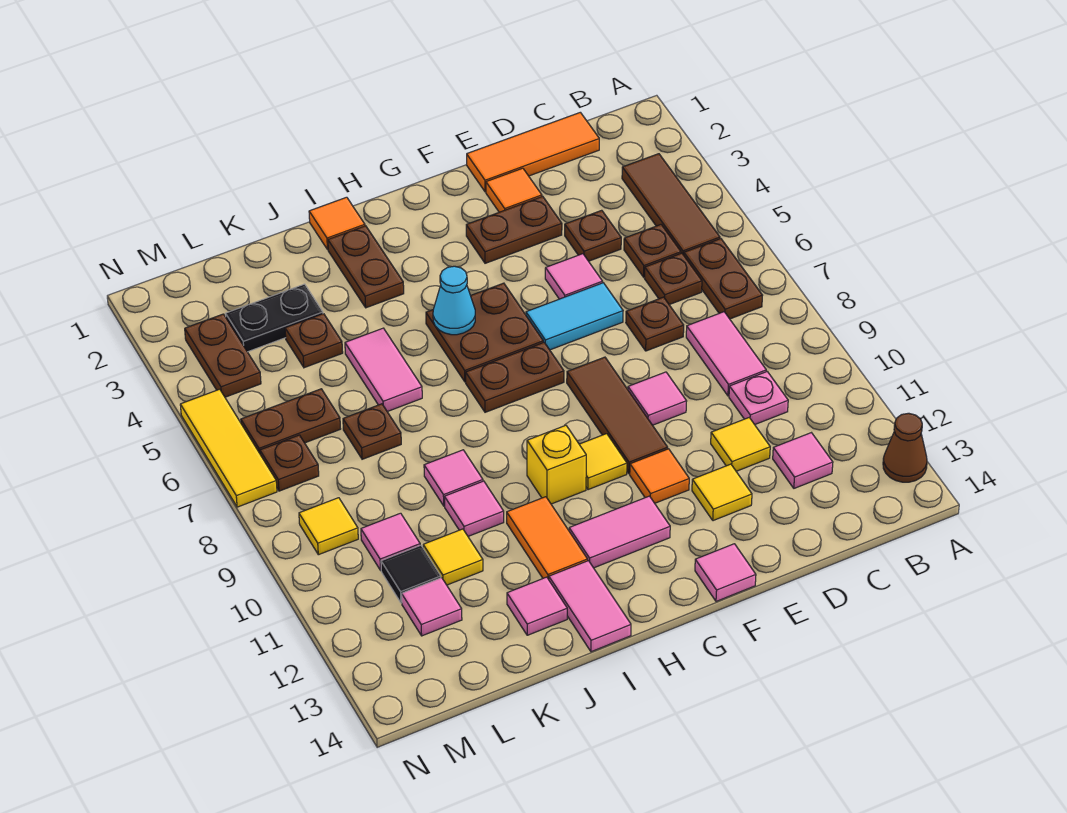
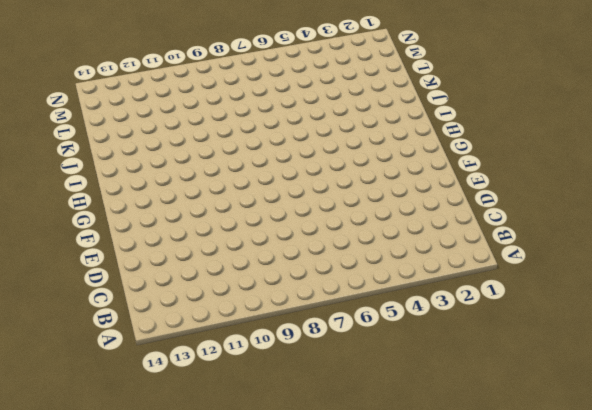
none -> brown cone A13 level 1
none -> brown tile B3:B5 level 1
none -> brown plate B6:B7 level 1
none -> orange tile C1:E1 level 1

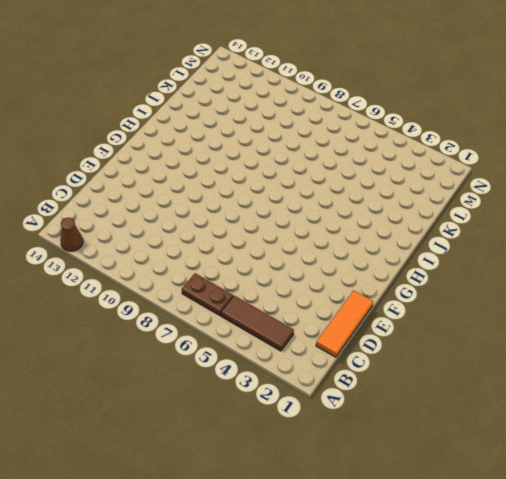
none -> brown plate C5 level 1
none -> brown plate C6 level 1
none -> pink tile C8:C9 level 1
none -> pink plate C10 level 1

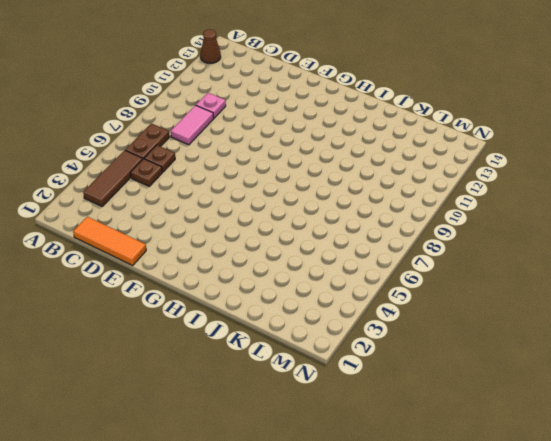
none -> pink tile C12 level 1
none -> brown plate D4 level 1
none -> brown plate D7 level 1
none -> yellow tile D11 level 1

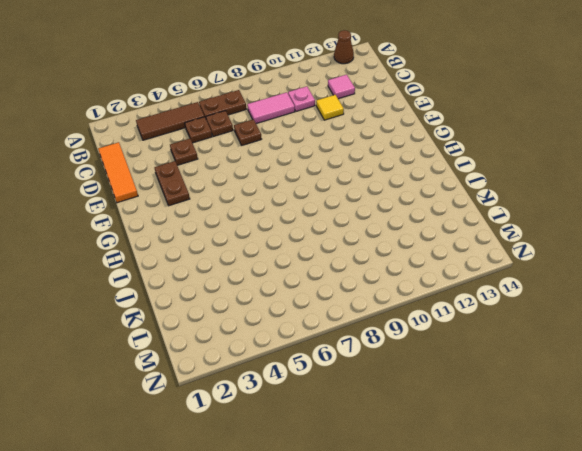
none -> orange tile E2 level 1
none -> pink tile E5 level 1
none -> cyan tile E6:F6 level 1
none -> pink tile E9 level 1

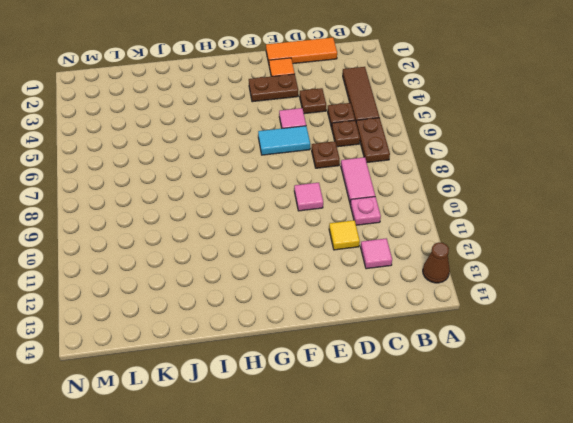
none -> yellow tile E12 level 1
none -> brown tile F8:F10 level 1
none -> orange tile F11 level 1
none -> pink tile F14 level 1

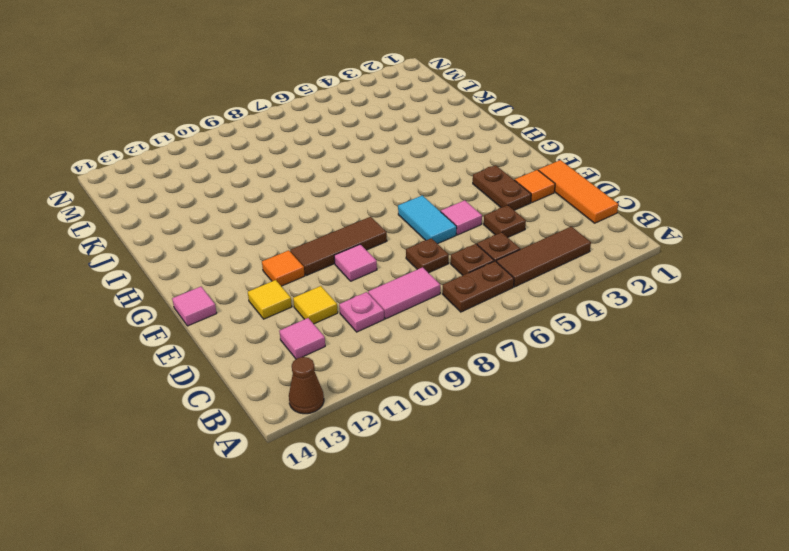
none -> brown plate G5:H6 level 1
none -> brown plate G7:H7 level 1
none -> yellow tile G10 level 1
none -> pink tile G12:H12 level 1

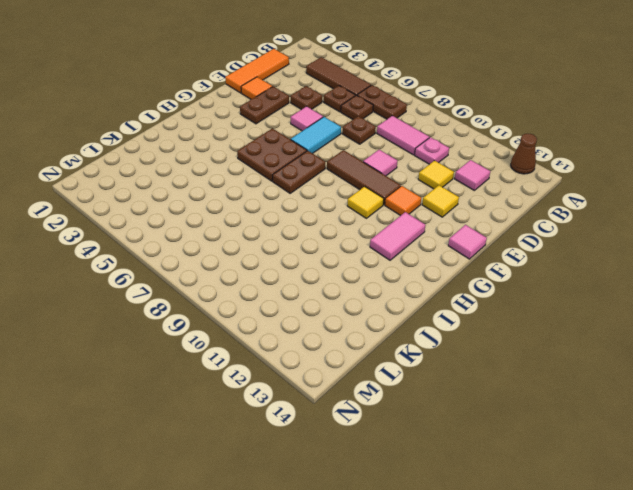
none -> yellow brick H10 level 1
none -> orange tile I1 level 1
none -> brown plate I2:I3 level 1
none -> orange tile I11:I12 level 1

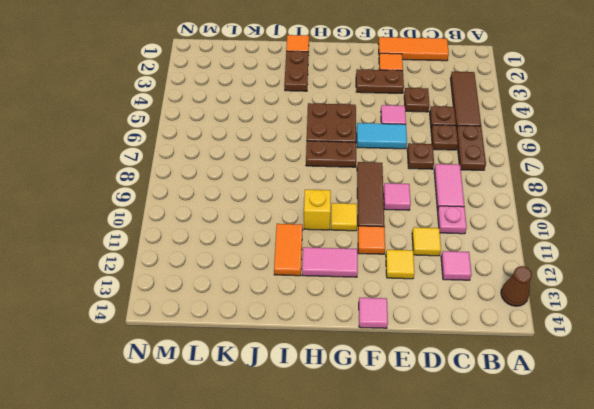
none -> pink tile I13:I14 level 1
none -> pink tile J5:J6 level 1
none -> pink tile J9 level 1
none -> pink tile J10 level 1

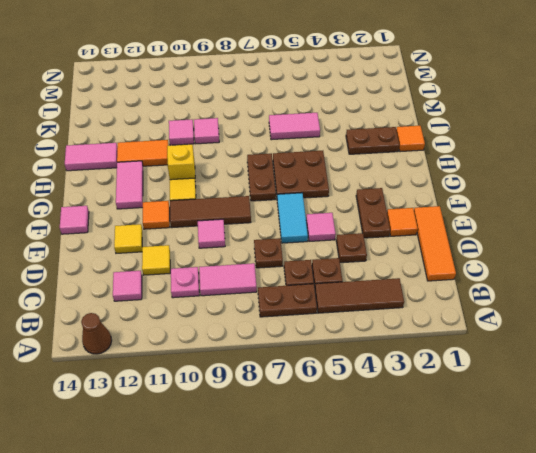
none -> pink tile J13 level 1
none -> black plate K3:L3 level 1
none -> brown plate K4 level 1
none -> brown plate K7 level 1

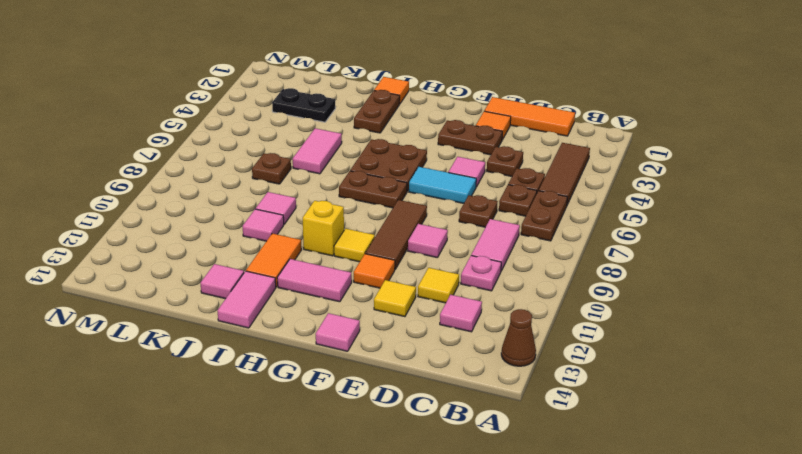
none -> brown plate K4 level 1
none -> yellow tile K11 level 1
none -> brown plate L6:M6 level 1
none -> pink tile L10 level 1

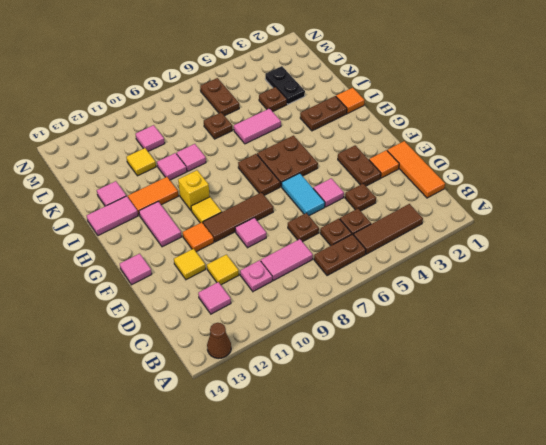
none -> black tile L11 level 1
none -> pink tile L12 level 1
none -> brown plate M3:M4 level 1
none -> brown plate M7 level 1

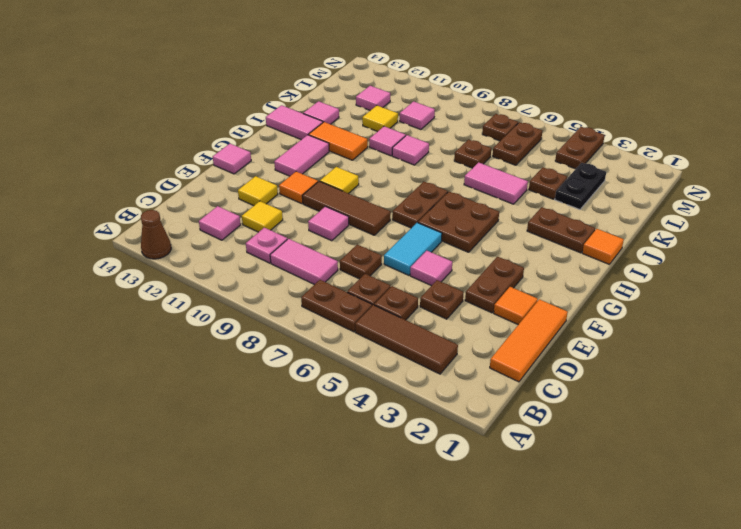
brown plate M4:N4 level 1 -> brown plate M3:M4 level 1
none -> yellow brick H10 level 1
none -> black tile L11 level 1
none -> yellow tile M9 level 1
none -> yellow tile N5:N7 level 1

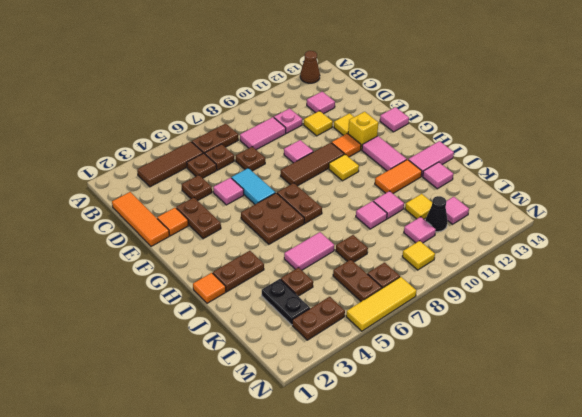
yellow brick F12 level 1 -> yellow brick H10 level 1
black cone L11 level 1 -> black tile L11 level 1
none -> cyan cone H5 level 2

